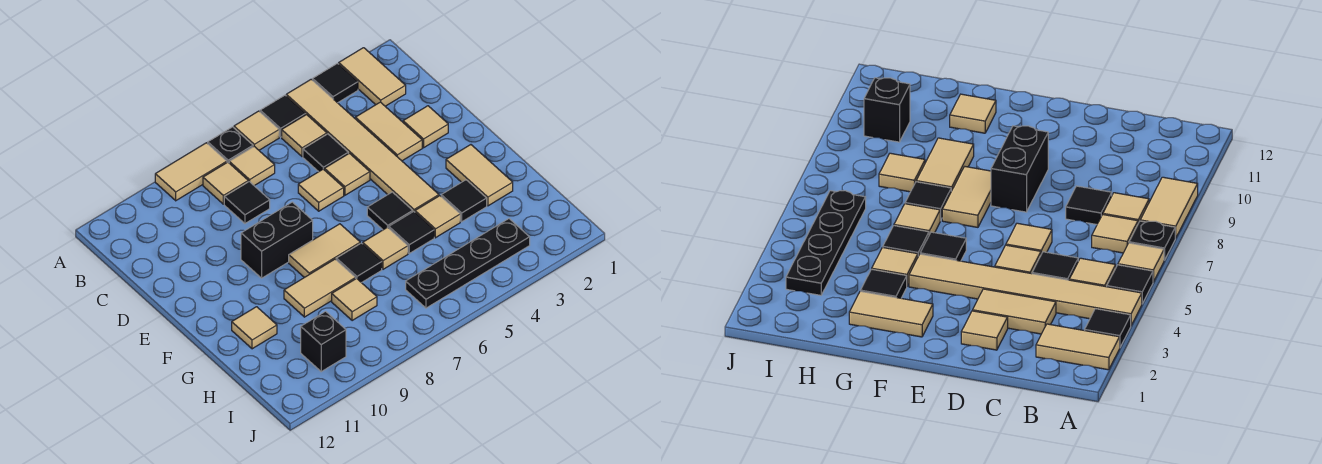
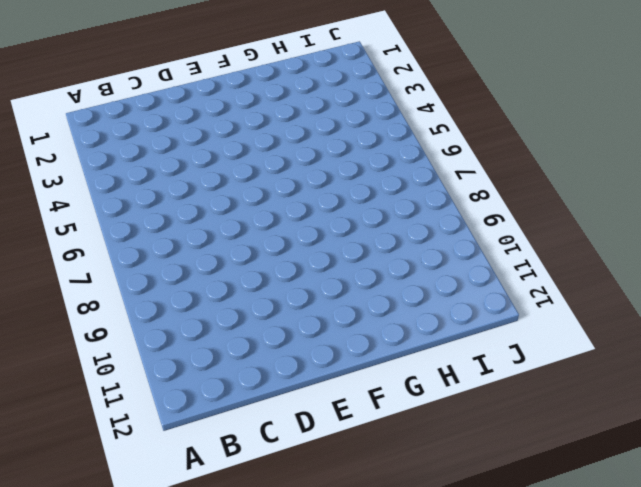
none -> tan tile A2:B2 level 1
none -> black tile A3 level 1
none -> tan tile A4:F4 level 1
none -> black tile A5 level 1

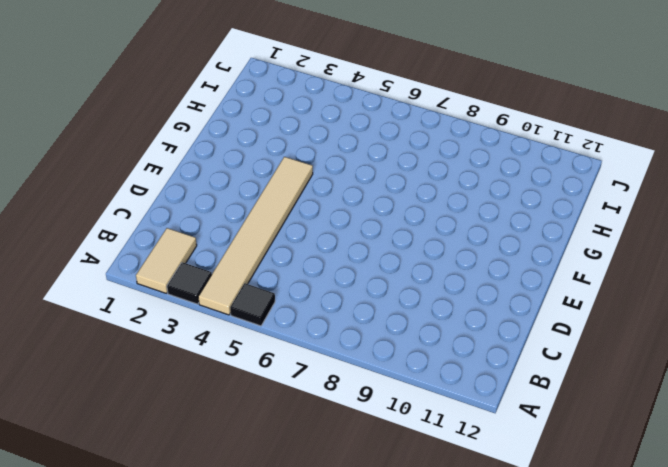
none -> tan tile A6 level 1
none -> black plate A7 level 1
none -> tan tile A8:A9 level 1
none -> tan tile B5 level 1

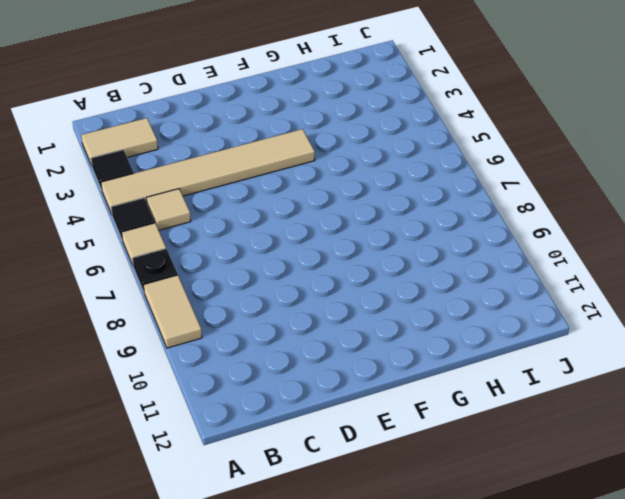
none -> tan tile B7 level 1
none -> tan tile B8 level 1
none -> tan tile C3:D3 level 1
none -> black tile C5 level 1

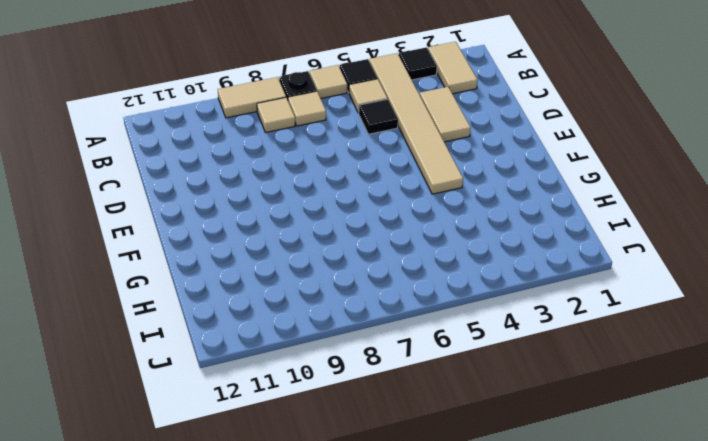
none -> black tile C8 level 1
none -> tan tile D2 level 1
none -> tan tile D5 level 1
none -> tan tile D6 level 1

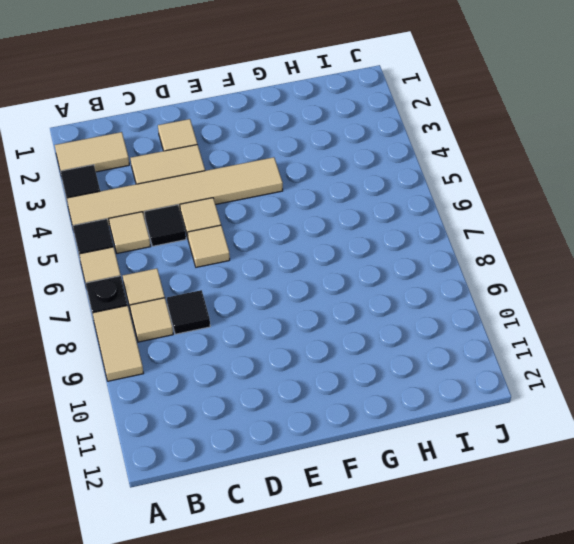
none -> black brick E8:E9 level 1
none -> tan tile F2:G2 level 1
none -> black tile F5 level 1
none -> tan tile F7:F8 level 1

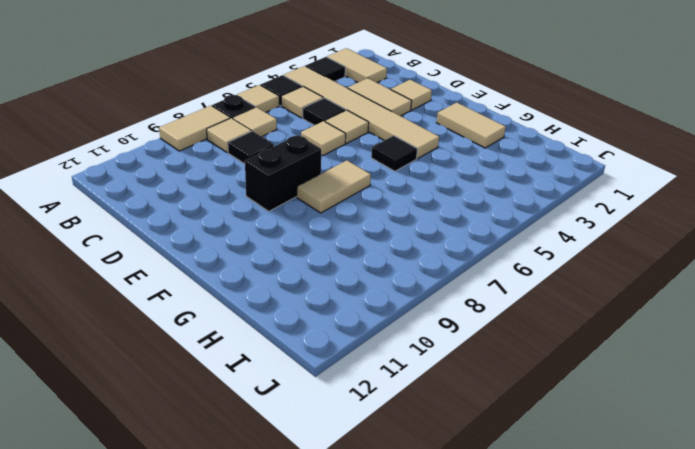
none -> black tile G3 level 1
none -> tan tile G4 level 1
none -> black tile G5 level 1
none -> tan tile G6 level 1

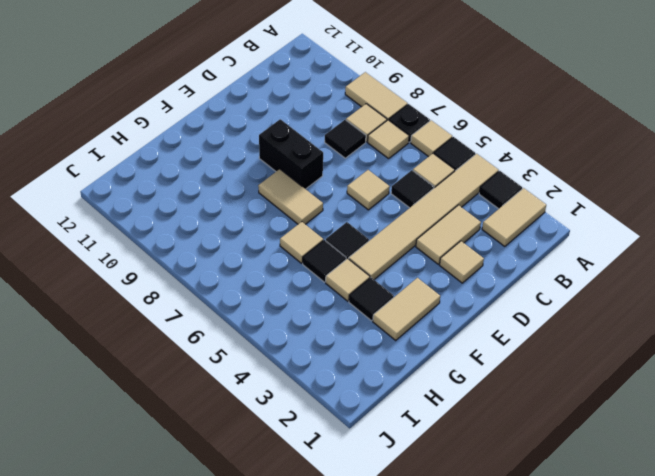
none -> tan tile D5 level 1
none -> black tile G7 level 1
none -> tan tile G8:G9 level 1
none -> tan tile G11 level 1

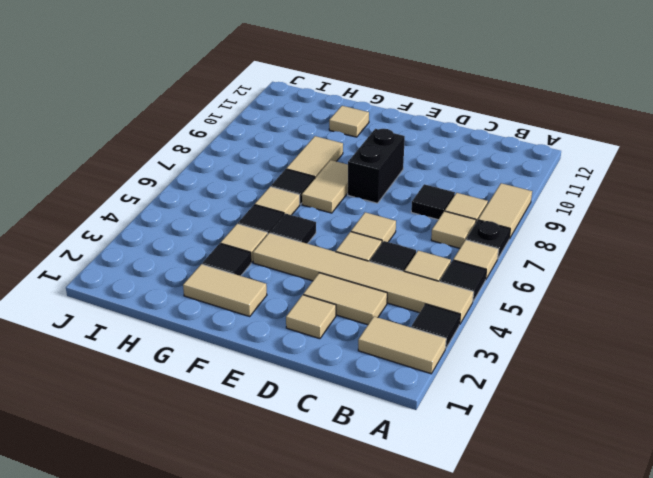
none -> tan tile H8 level 1
none -> black plate I3:I6 level 1
none -> black brick I10 level 1

